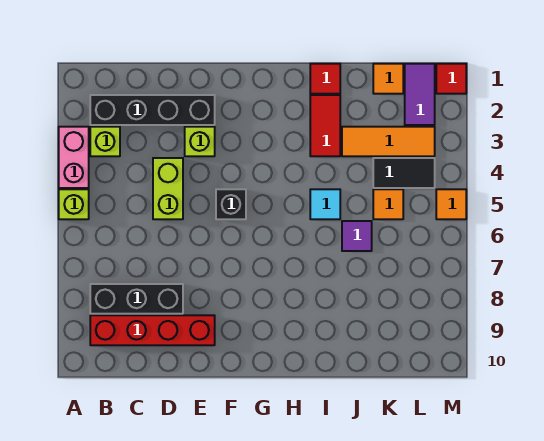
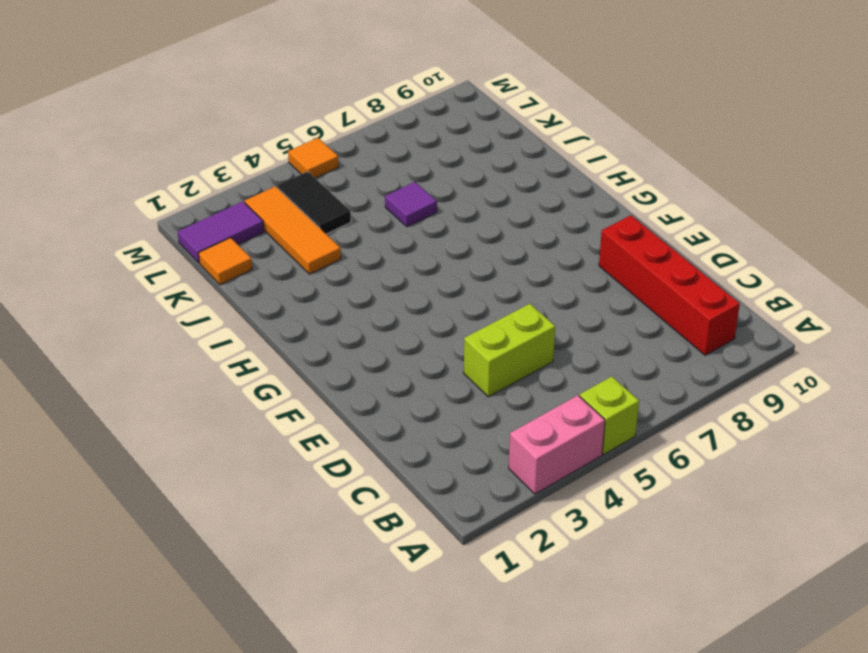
none -> black brick B2:E2 level 1
none -> lime brick B3 level 1
none -> black brick B8:D8 level 1

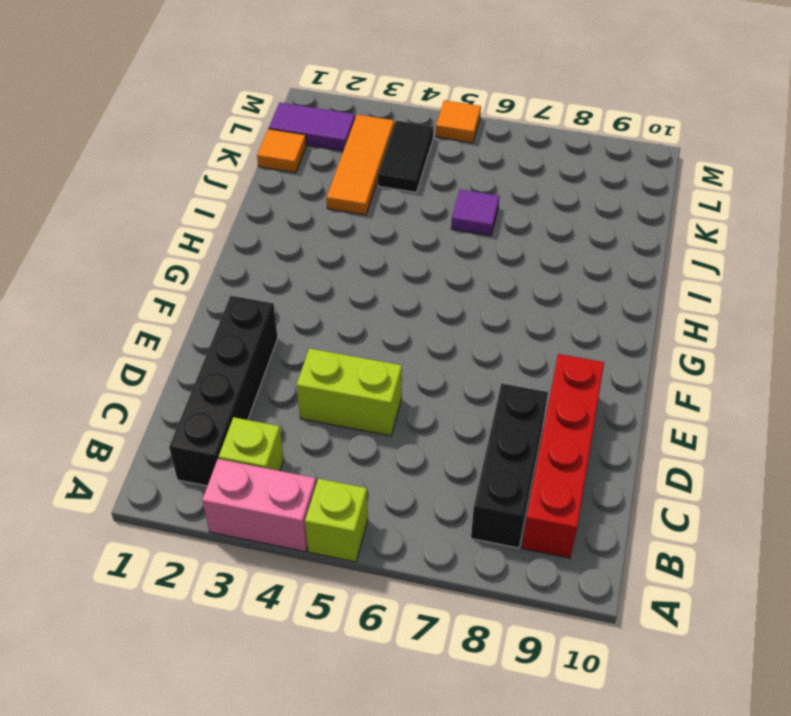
none -> lime brick E3 level 1
none -> black brick F5 level 1
none -> red tile I1 level 1

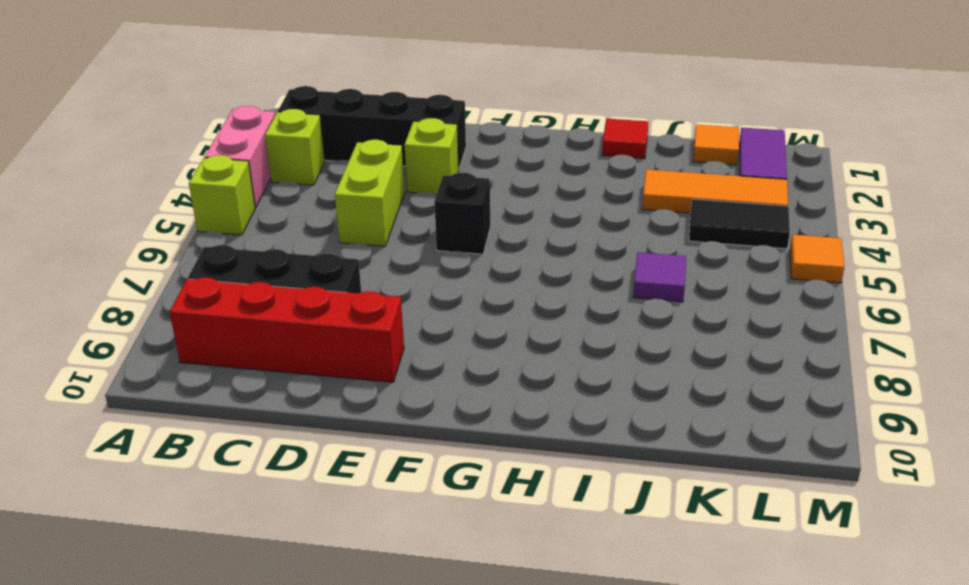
none -> red tile I2:I3 level 1
none -> cyan tile I5 level 1
none -> orange tile K5 level 1

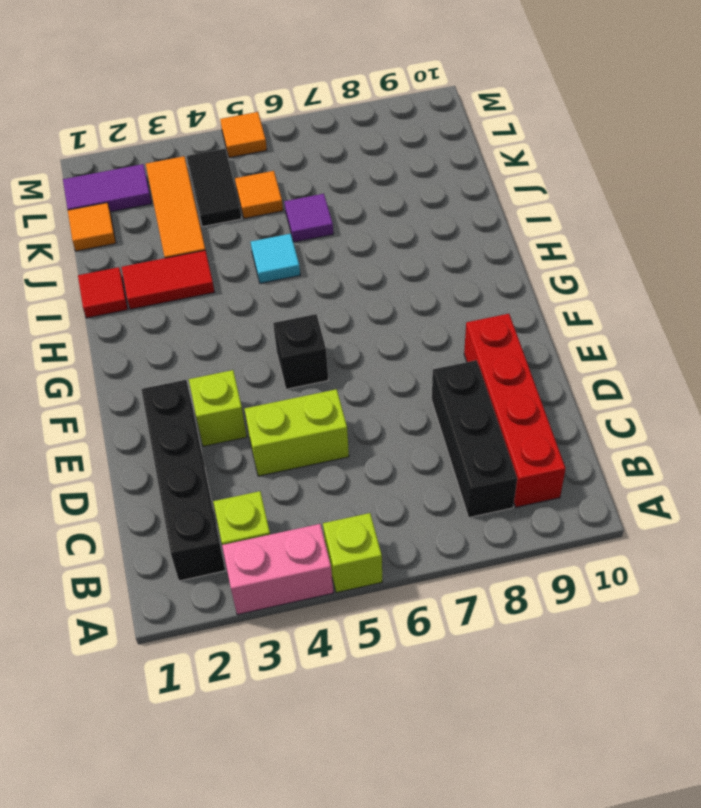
none -> red tile M1 level 1

